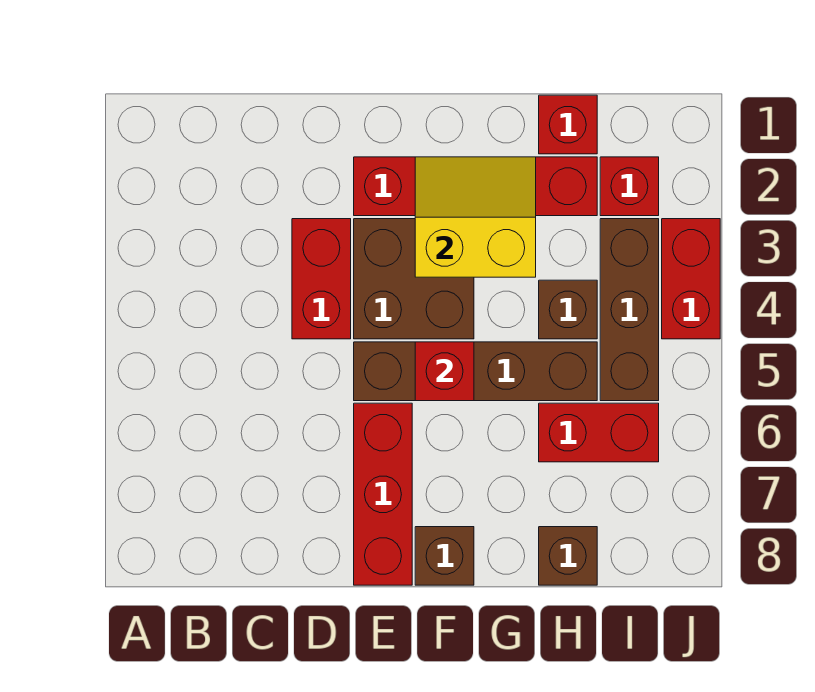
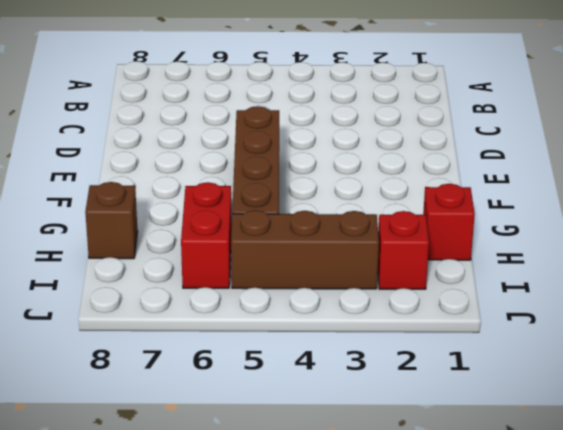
none -> red brick D3:D4 level 1
none -> red brick E2:H2 level 1
none -> brown brick E3:F4 level 1

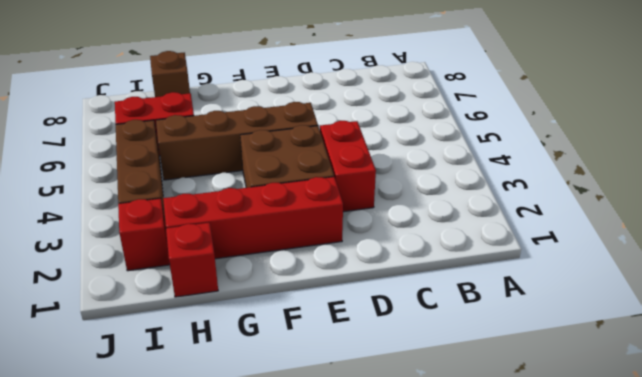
none -> red brick E6:E8 level 1
none -> brown brick F8 level 1
none -> brown brick H4 level 1

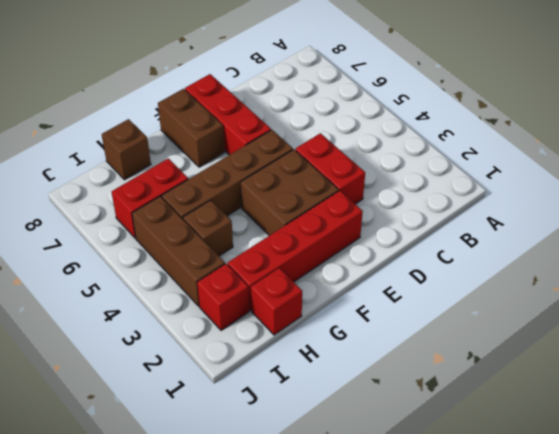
brown brick F7:F8 level 1 -> brown brick F8 level 1
none -> red brick J3:J4 level 1
none -> yellow slope F2:G3 level 2 top 3
none -> red brick F5 level 2

